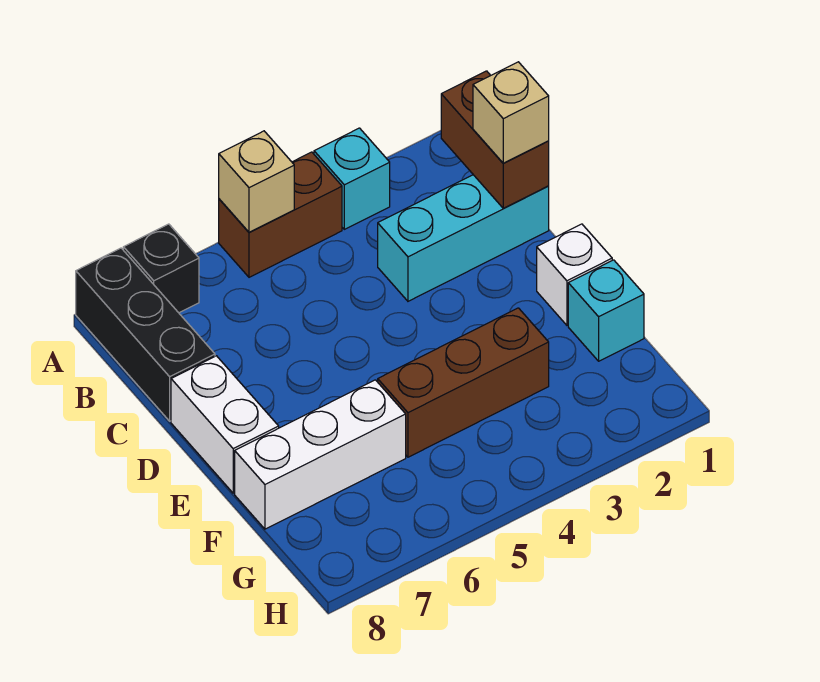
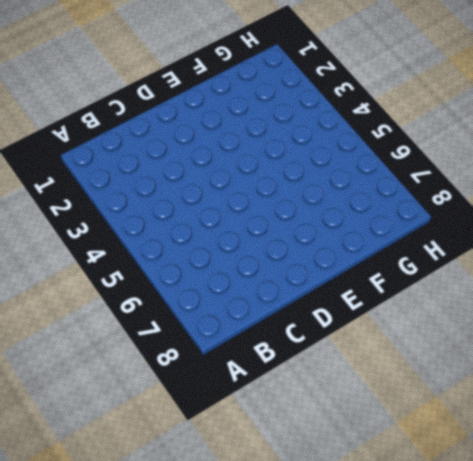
none -> cyan brick A3 level 1
none -> brown brick A4:A5 level 1
none -> black brick A7 level 1

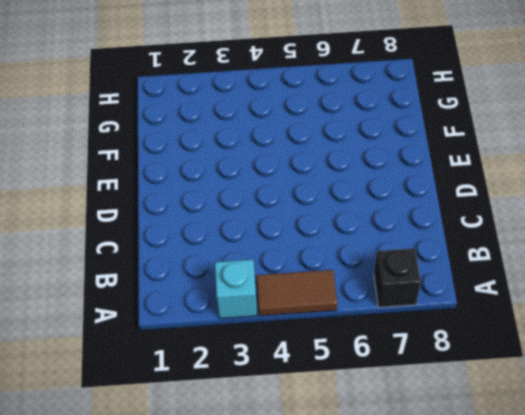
brown tile A4:A5 level 1 -> brown brick A4:A5 level 1
none -> black brick A8:C8 level 1
none -> cyan brick C1:C3 level 1
none -> white brick D8:E8 level 1

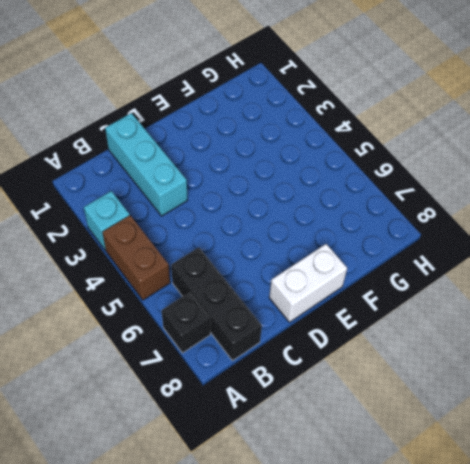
black brick B6:B8 level 1 -> black brick A8:C8 level 1
none -> white brick E1 level 1
none -> cyan brick F1 level 1
none -> brown brick F3:F5 level 1

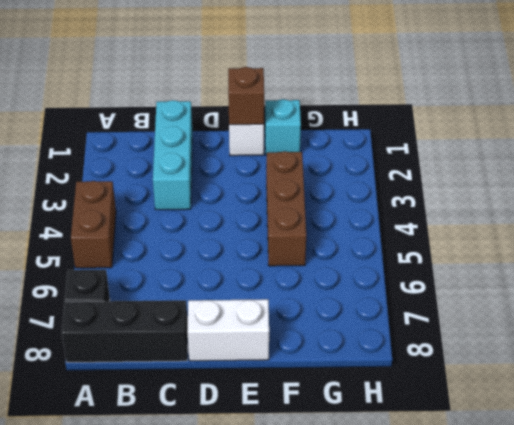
brown brick E1 level 2 -> none
none -> cyan brick A3 level 1
none -> white brick F6:F8 level 1
none -> tan brick A5 level 2

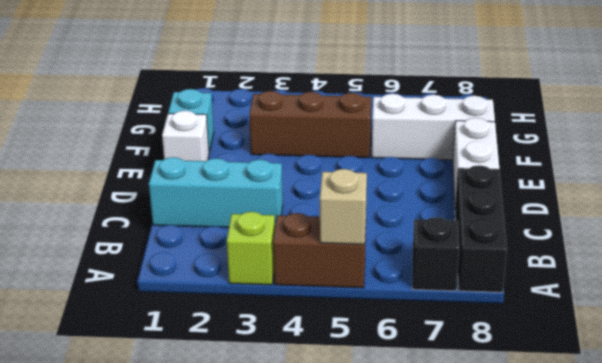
lime brick A3 level 1 -> cyan brick A3 level 1
none -> brown brick B1:C1 level 2
none -> tan brick C1 level 3

